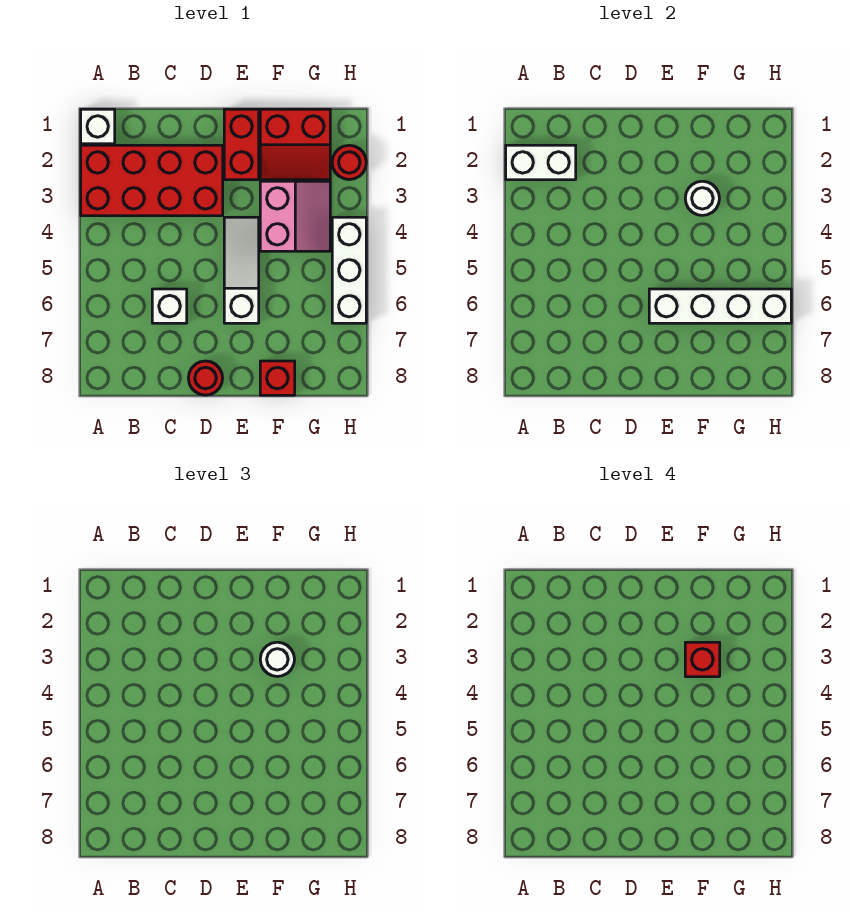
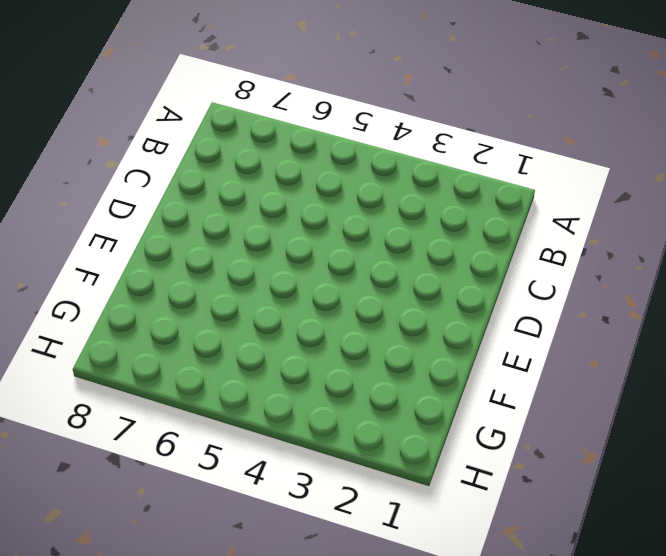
none -> white brick A1 level 1
none -> red brick A2:D3 level 1
none -> white brick C6 level 1

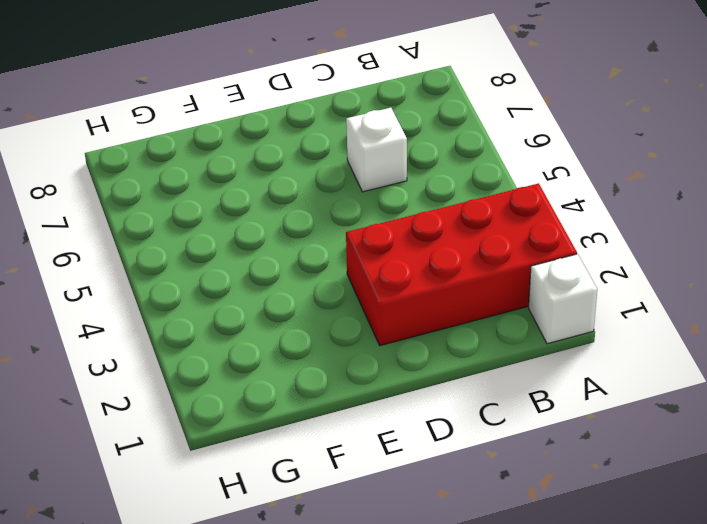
none -> red round brick D8 level 1
none -> red brick E1:E2 level 1
none -> white slope E4:E6 level 1 top 6

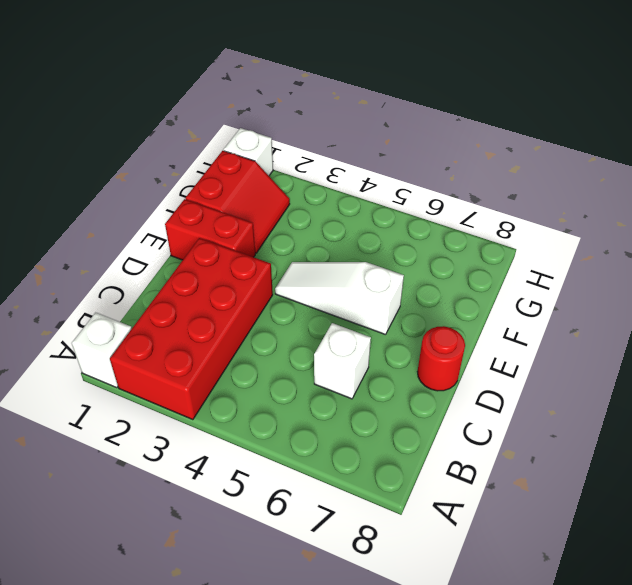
white brick H1 level 1 -> none
none -> pink slope F3:G4 level 1 top F
none -> red brick F8 level 1
none -> red round brick H2 level 1

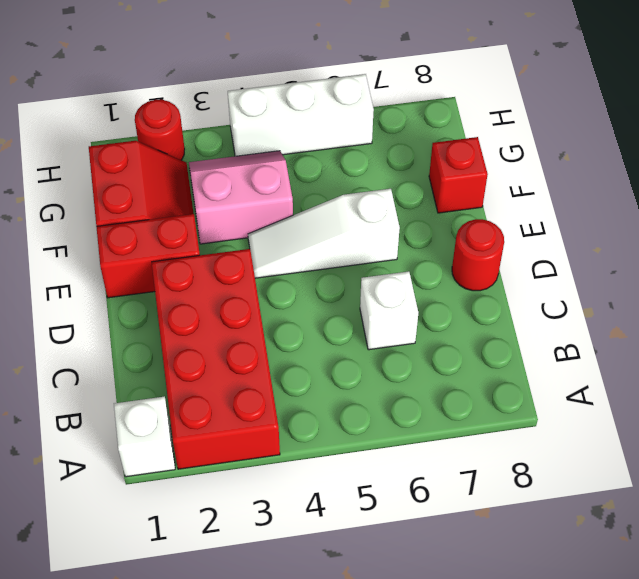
none -> white brick A2:B2 level 2
none -> white brick E6:H6 level 2
none -> white round brick F3 level 2

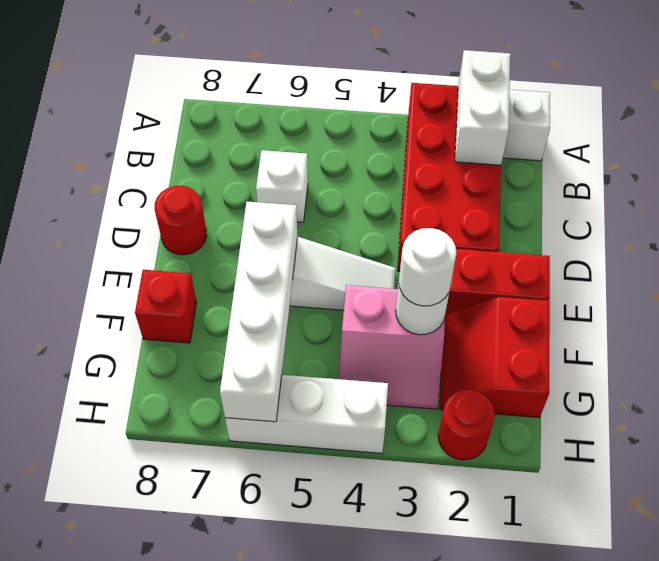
none -> red brick F3 level 4

